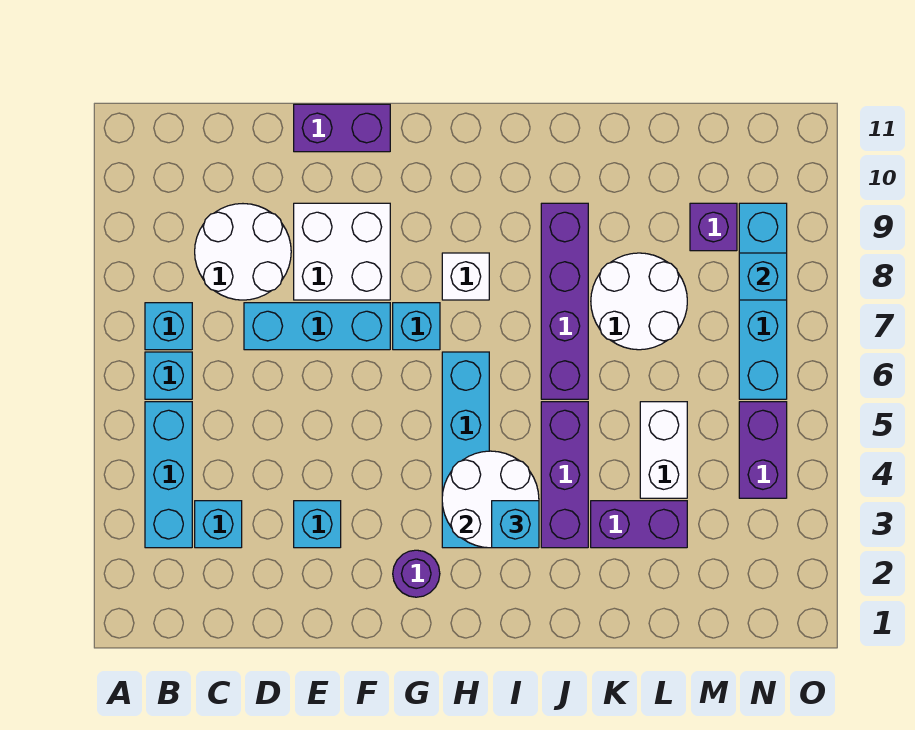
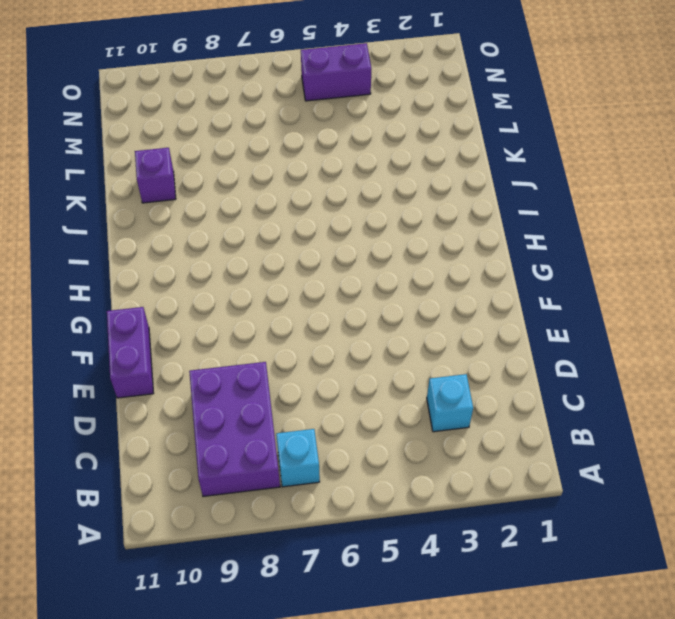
purple brick B8:D9 level 1 -> white round brick C8:D9 level 1
purple brick K10 level 1 -> purple brick M9 level 1
none -> cyan brick B3:B5 level 1
none -> cyan brick B6 level 1
none -> cyan brick D7:F7 level 1

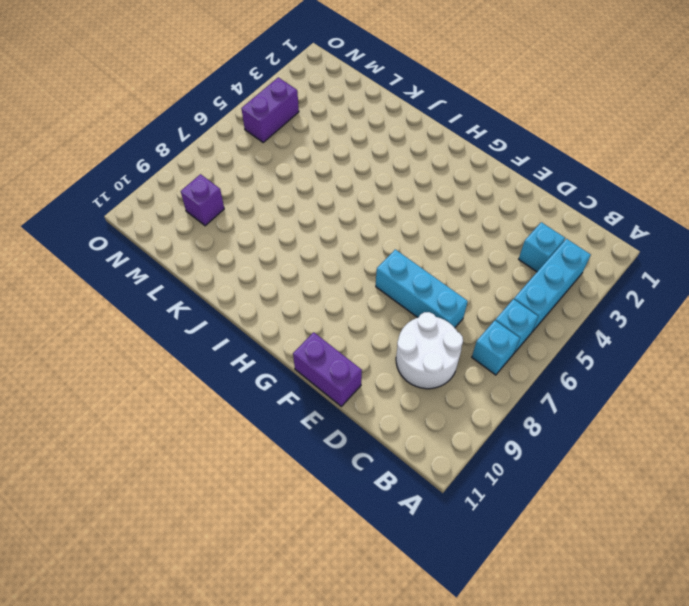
none -> cyan brick E3 level 1
none -> white brick E8:F9 level 1
none -> purple round brick G2 level 1

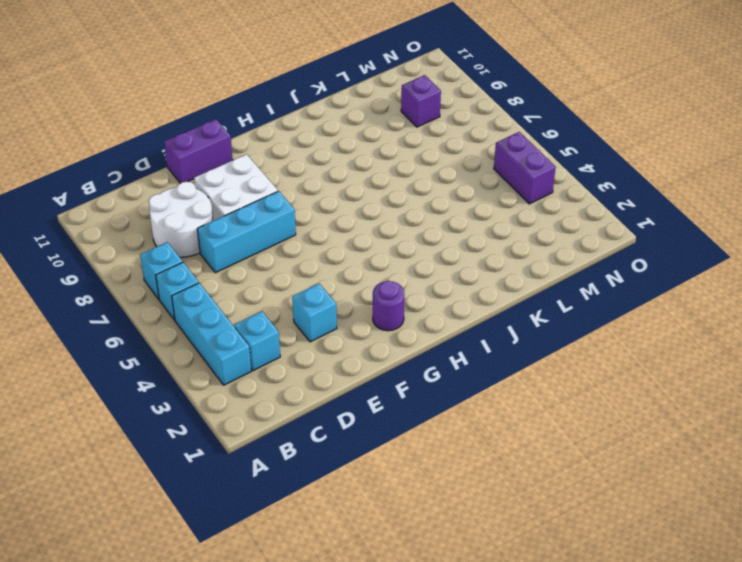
none -> cyan brick G7 level 1
none -> cyan brick H3:H6 level 1
none -> white brick H8 level 1

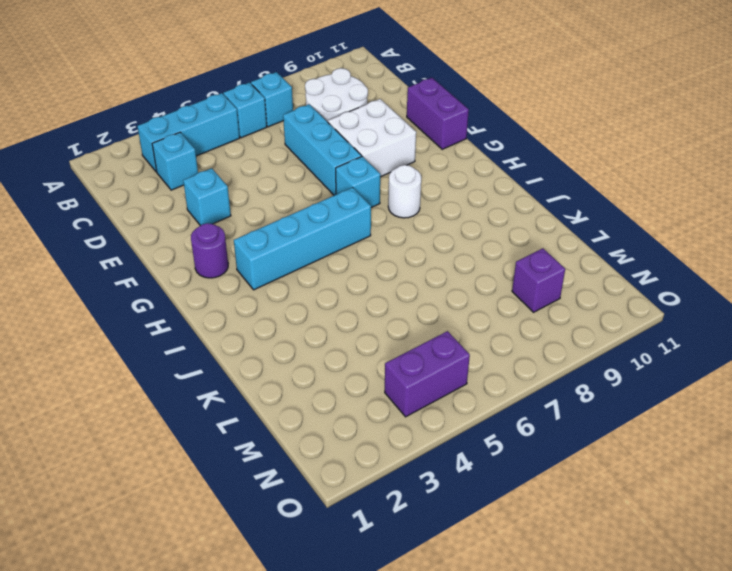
white round brick H8 level 1 -> white brick H8 level 1
none -> purple brick J3:J5 level 1
none -> purple brick J6:J9 level 1
none -> purple brick K3:L3 level 1

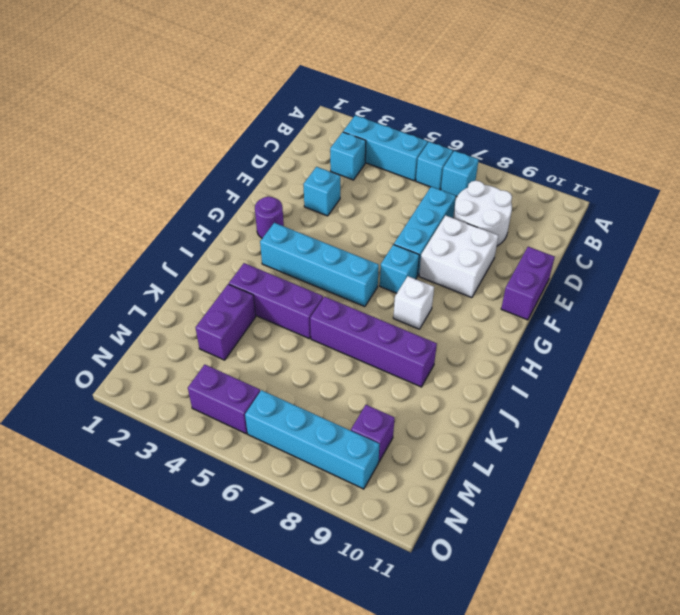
none -> white round brick K7:L8 level 1
none -> white brick L4:L5 level 1
none -> white round brick H3:I4 level 2

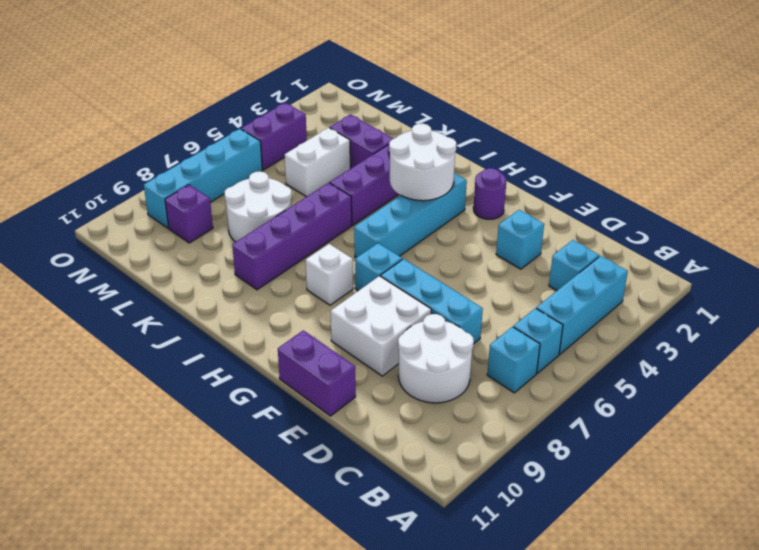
none -> cyan brick N8 level 2
none -> cyan brick I3 level 3

